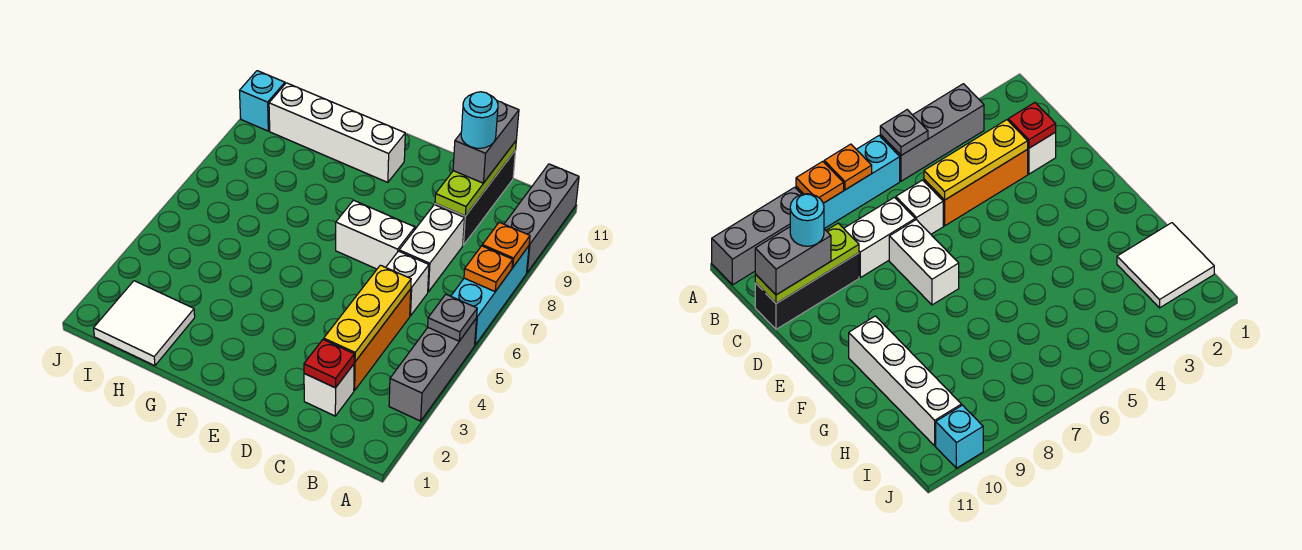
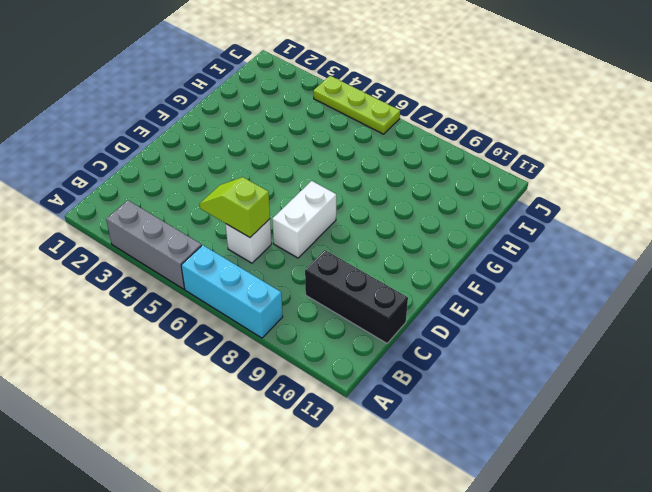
lime slope C5:C6 level 2 top 6 -> yellow plate C3:C5 level 2
lime plate J4:J6 level 1 -> lime plate C9:C11 level 2
none -> grey brick A9:A11 level 1
none -> white brick C2 level 1
none -> orange brick C3:C5 level 1

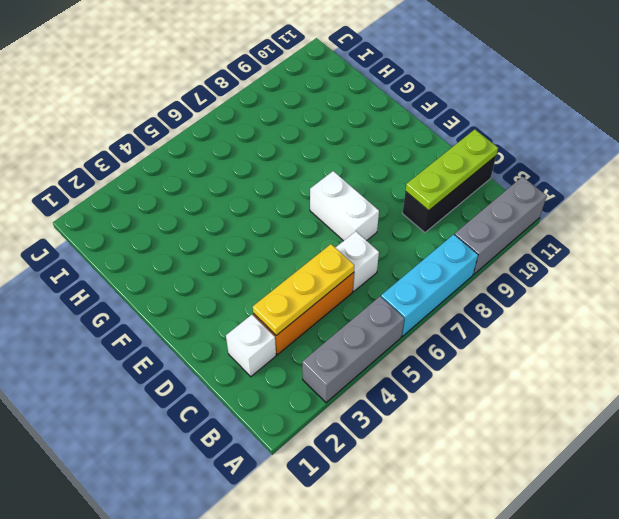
none -> white brick C7:C8 level 1
none -> white brick F10:I10 level 1
none -> white tile H1:I2 level 1

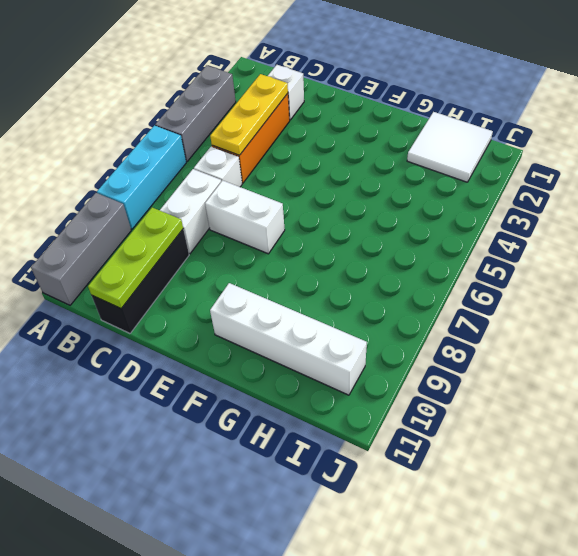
none -> cyan brick J10 level 1
none -> grey plate A5 level 2
none -> orange plate A7 level 2

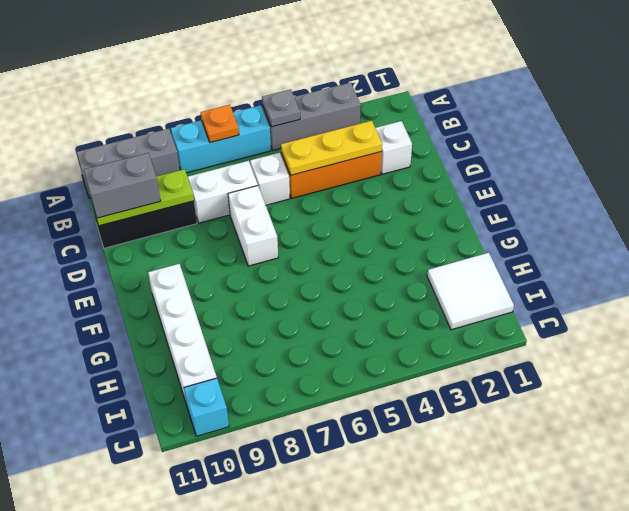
none -> orange plate A8 level 2
none -> red plate C2 level 2
none -> cyan round brick C10 level 4

